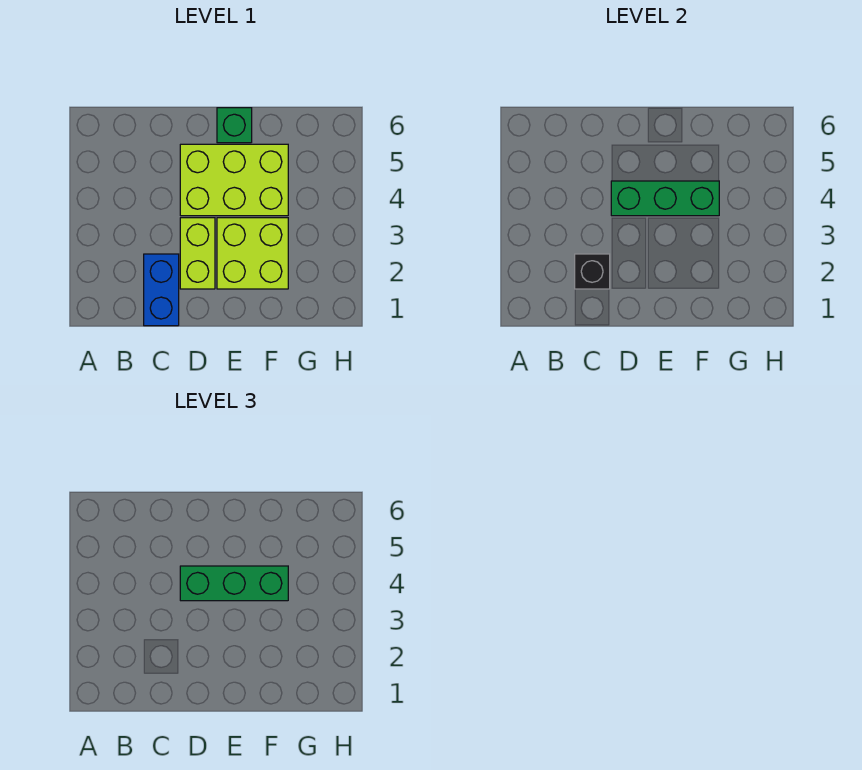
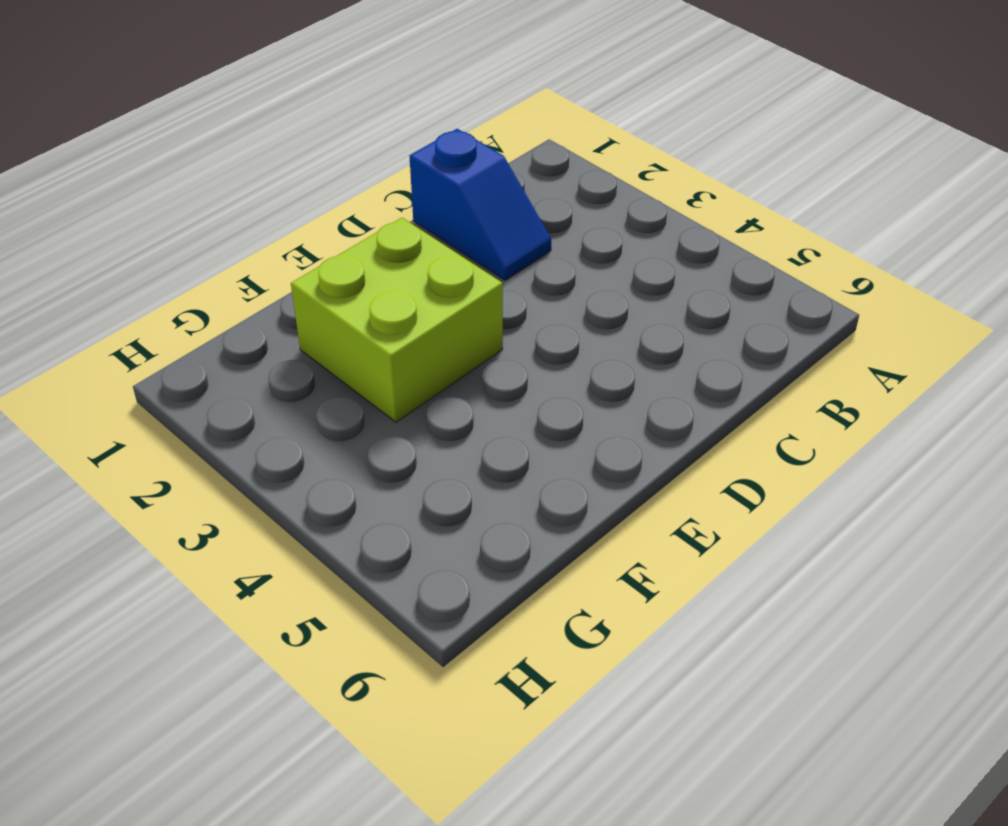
blue slope C1:C2 level 1 top 1 -> blue brick C1:C2 level 1
none -> lime brick D2:D3 level 1
none -> lime brick D4:F5 level 1

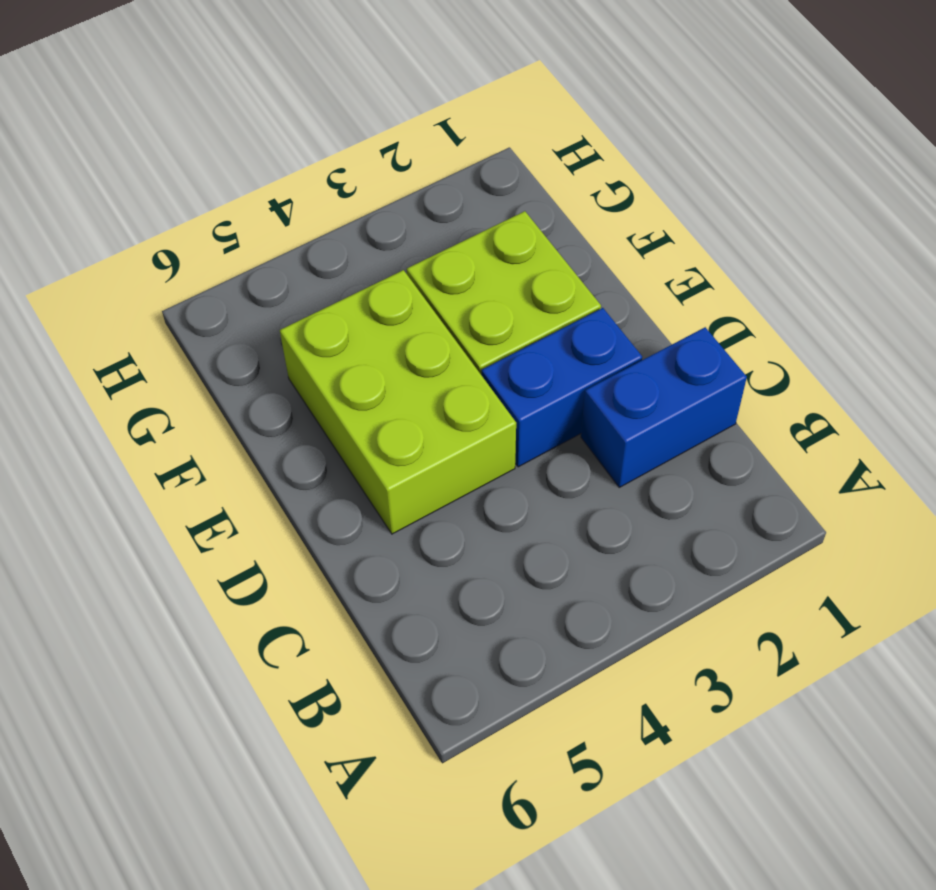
blue brick D2:D3 level 1 -> lime brick D2:D3 level 1
none -> green brick E6 level 1
none -> black brick C2 level 2

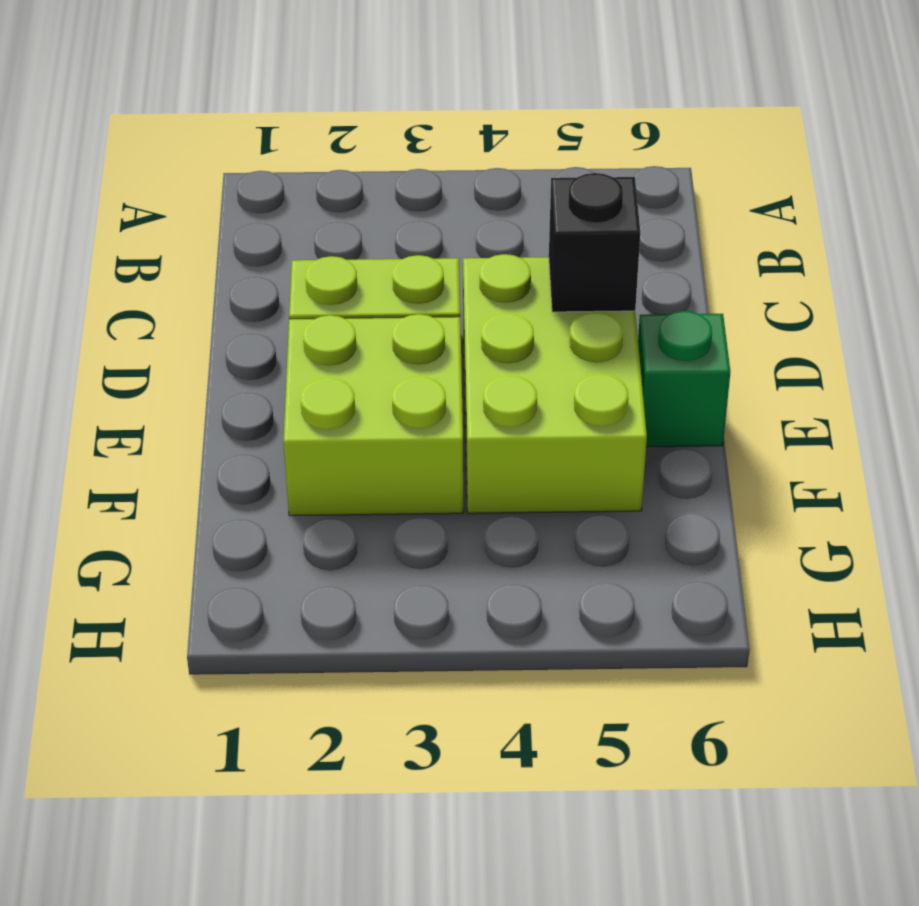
black brick D5 level 2 -> black brick C2 level 2
none -> blue brick C1:C2 level 1
none -> green brick D4:F4 level 2

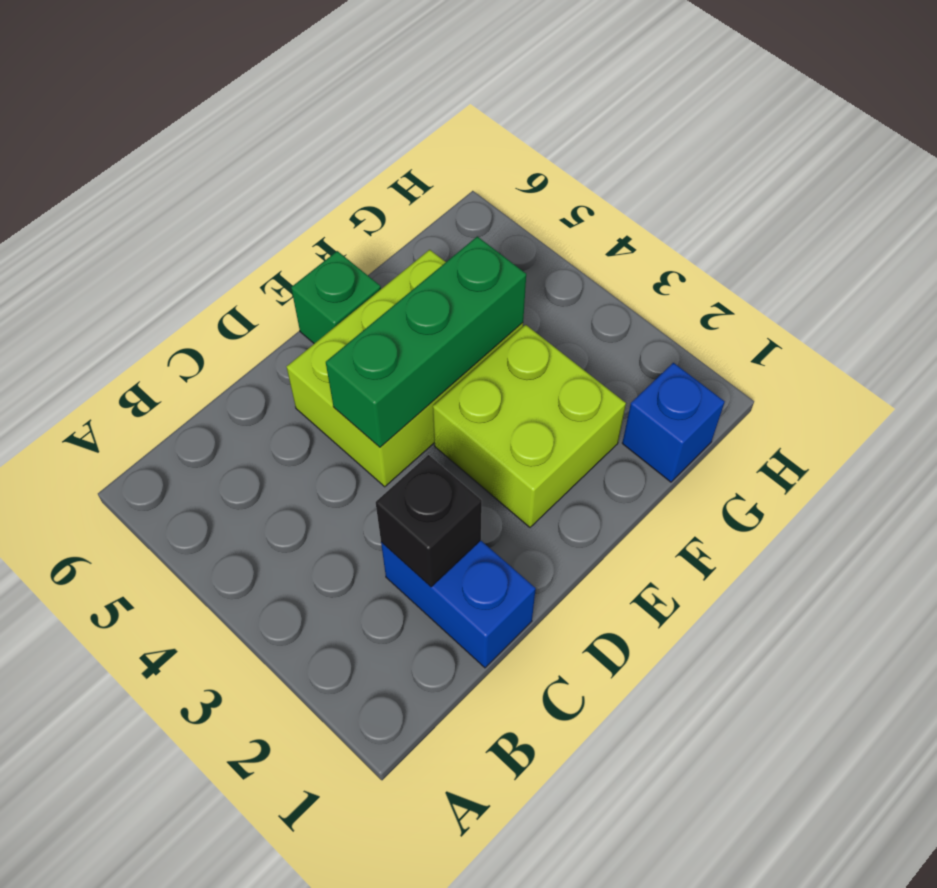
blue brick G1 level 1 -> none
none -> lime brick D2:D3 level 1
none -> green brick D4:F4 level 3

